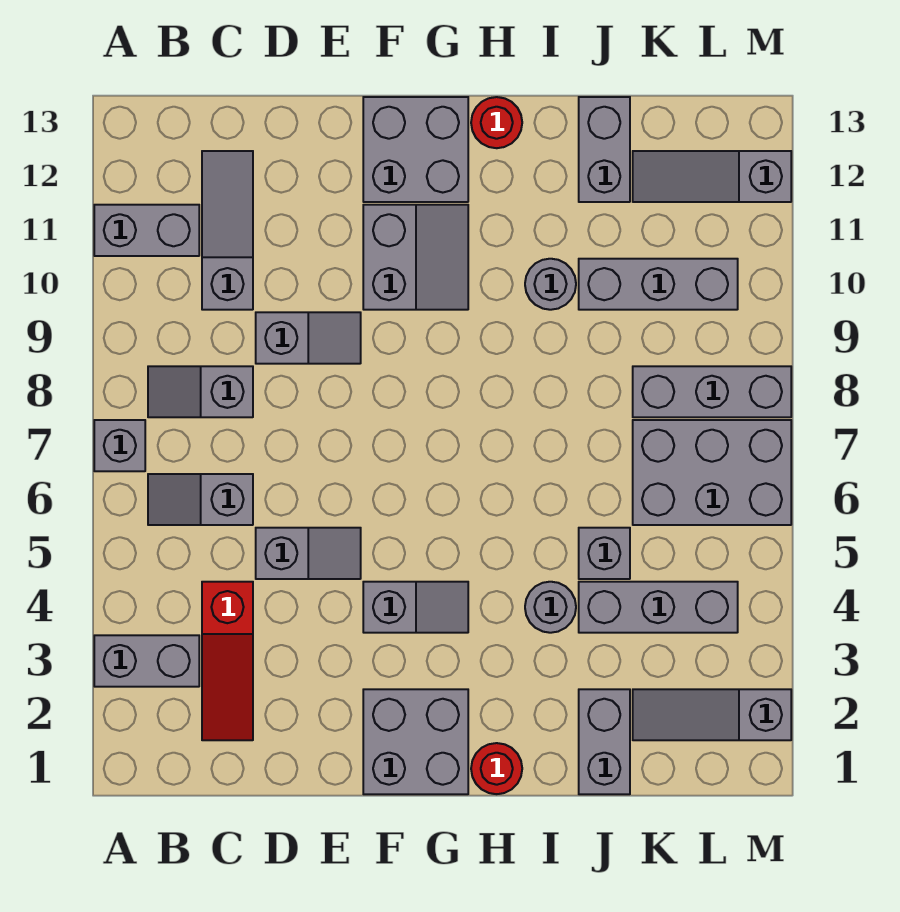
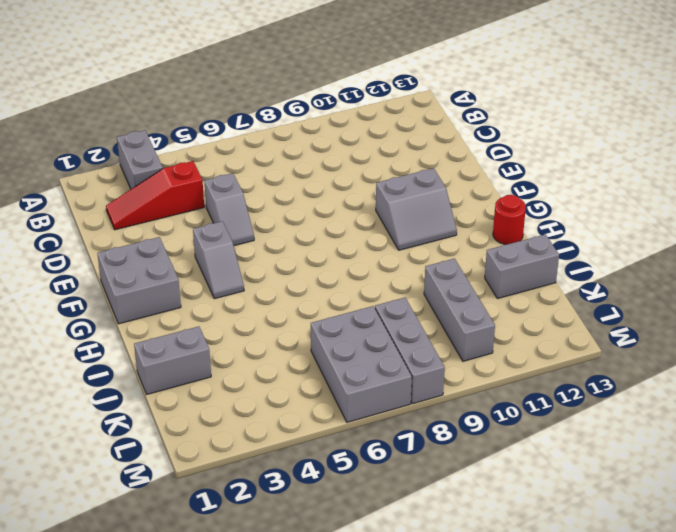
none -> grey brick A7 level 1
none -> grey brick A11:B11 level 1
none -> grey slope B6:C6 level 1 top C

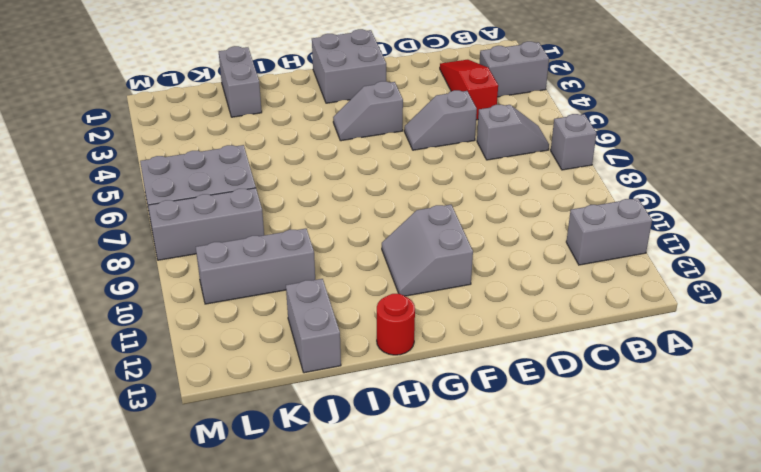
none -> grey slope B8:C8 level 1 top C
none -> grey slope C10:C12 level 1 top 10
none -> grey slope D9:E9 level 1 top D

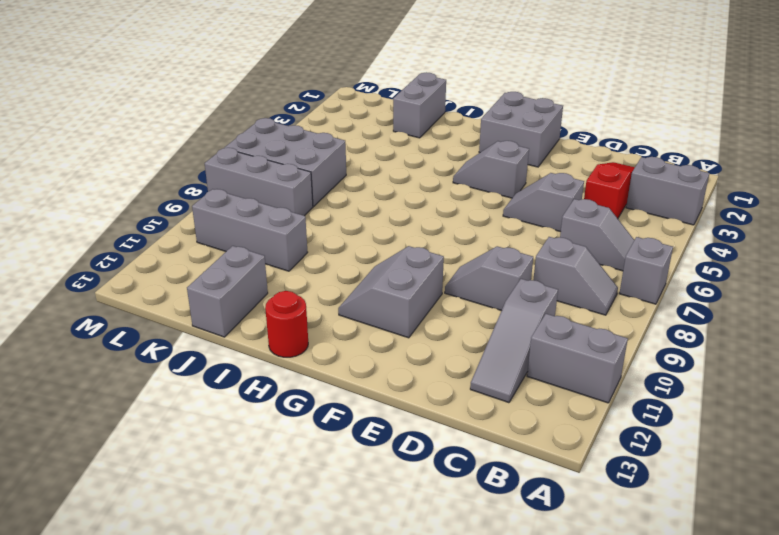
none -> grey brick F12:G13 level 1
none -> red round brick H1 level 1
none -> grey round brick I4 level 1

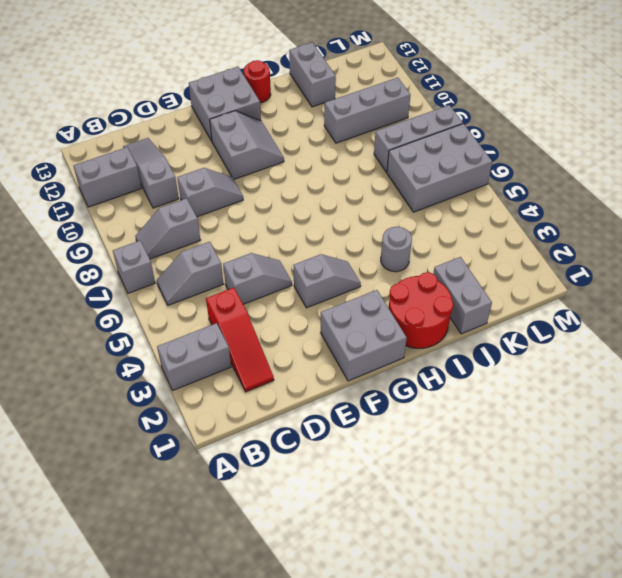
red round brick H1:I2 level 1 -> red round brick H1 level 1
none -> grey round brick I10 level 1
none -> grey brick J4:L4 level 1
none -> grey brick J5 level 1

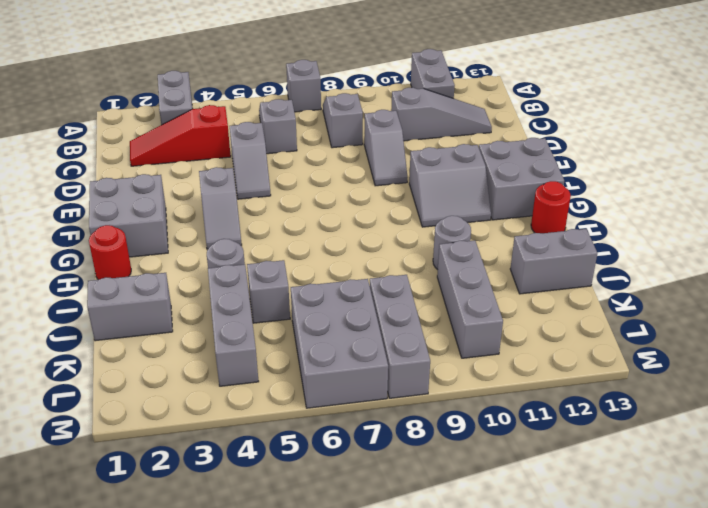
none -> grey slope K2:M2 level 1 top M
none -> grey slope K12:M12 level 1 top M

